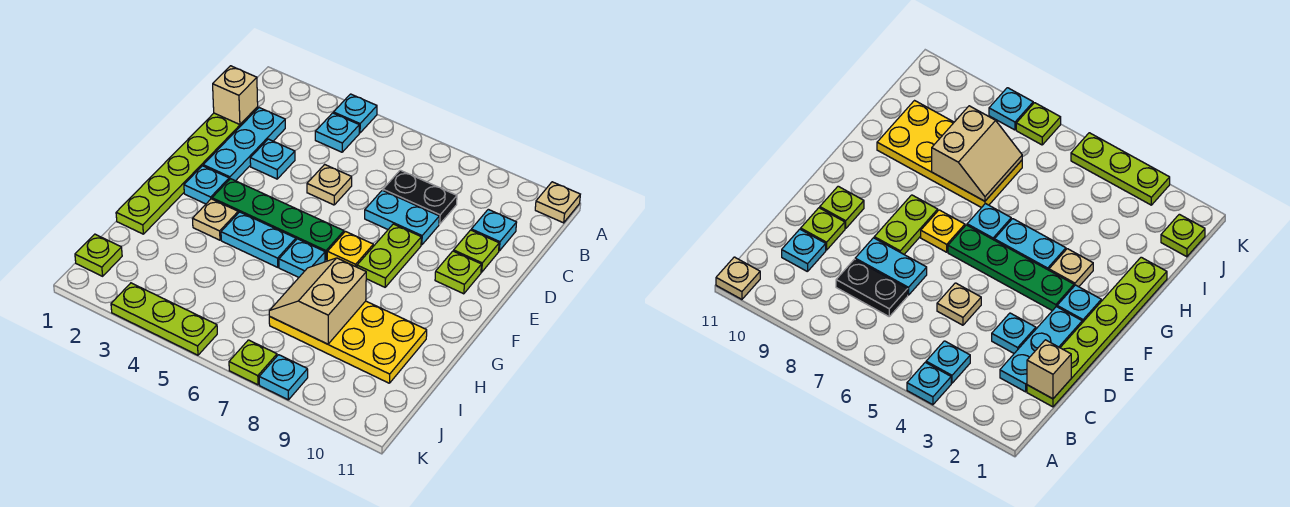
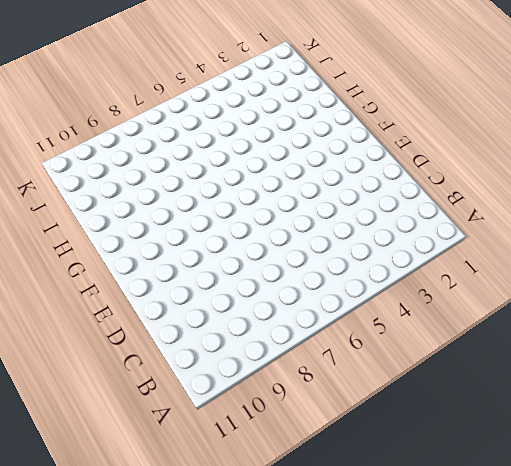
none -> cyan plate A4 level 1
none -> tan plate A11 level 1
none -> cyan plate B4 level 1

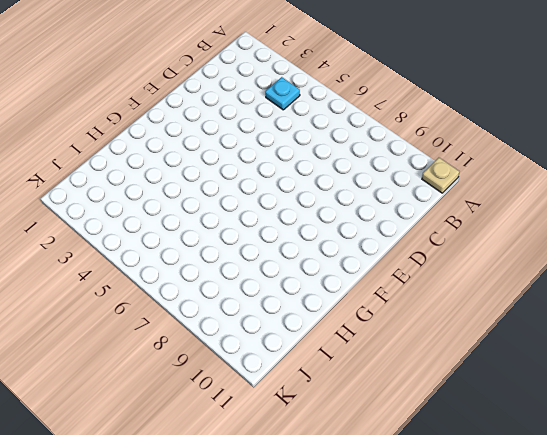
none -> cyan plate A4 level 1
none -> lime plate C1:H1 level 1
none -> cyan plate C2:E2 level 1

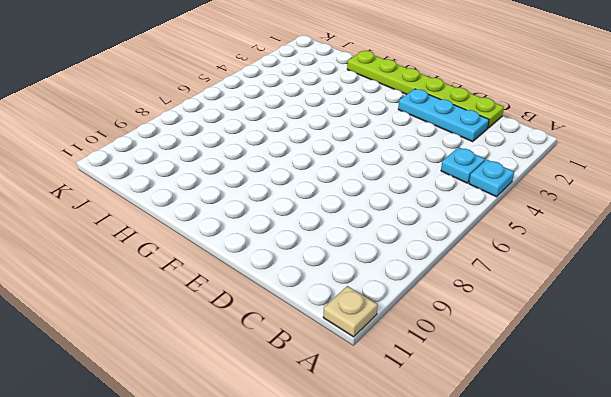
none -> black plate C7:C8 level 1
none -> cyan plate C10 level 1
none -> cyan plate D3 level 1

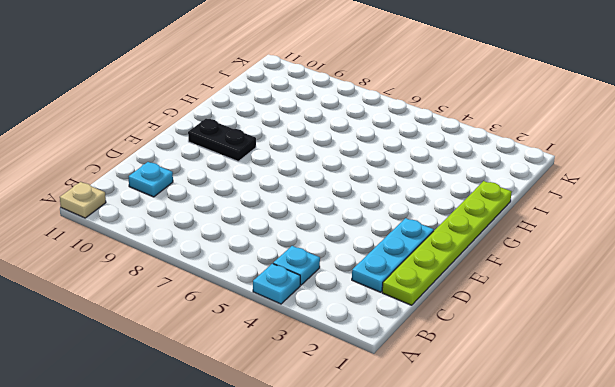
black plate F9:F10 level 1 -> black plate C7:C8 level 1
none -> cyan plate D3 level 1
none -> tan plate D5 level 1
none -> cyan plate D7:D8 level 1

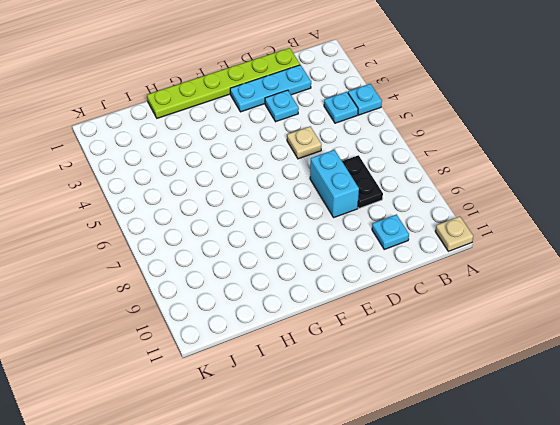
cyan brick D7:D8 level 1 -> cyan plate D7:D8 level 1
none -> lime plate D10 level 1
none -> lime plate E8:F8 level 1
none -> lime plate E10 level 1

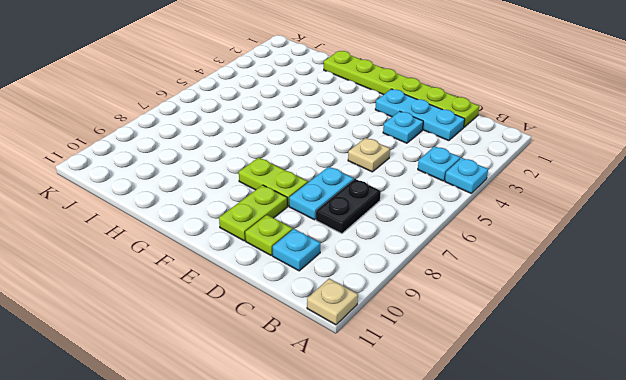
lime plate E9:E10 level 1 -> lime plate E10 level 1
none -> cyan plate F2 level 1
none -> green plate F3:F6 level 1
none -> yellow plate F7 level 1

